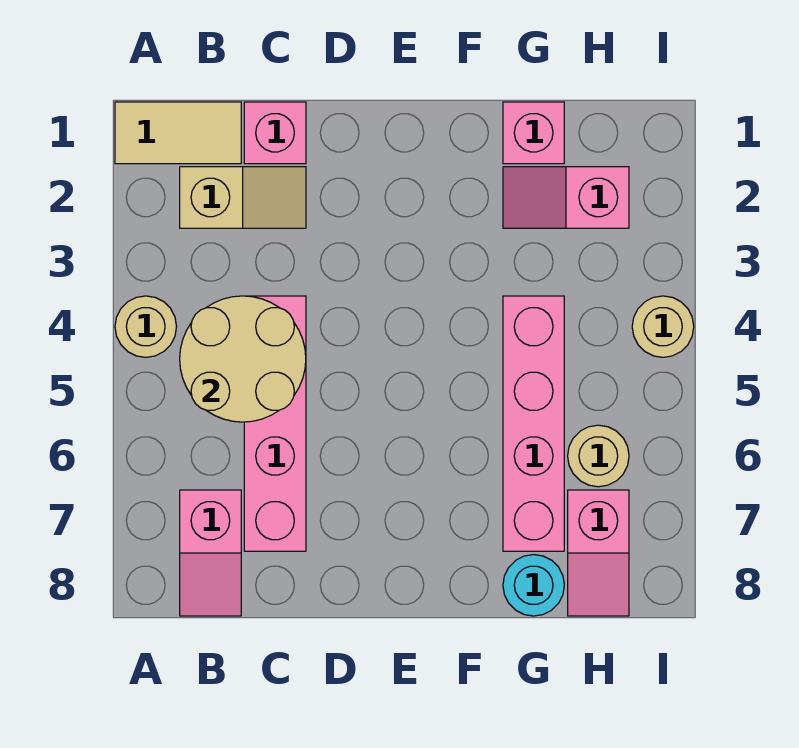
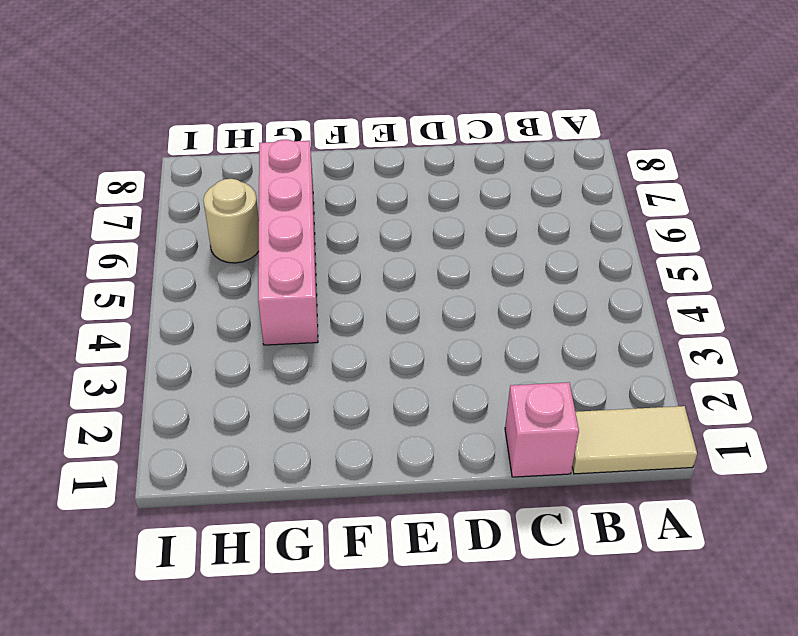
none -> tan round brick A4 level 1
none -> tan slope B2:C2 level 1 top B
none -> pink slope B7:B8 level 1 top 7

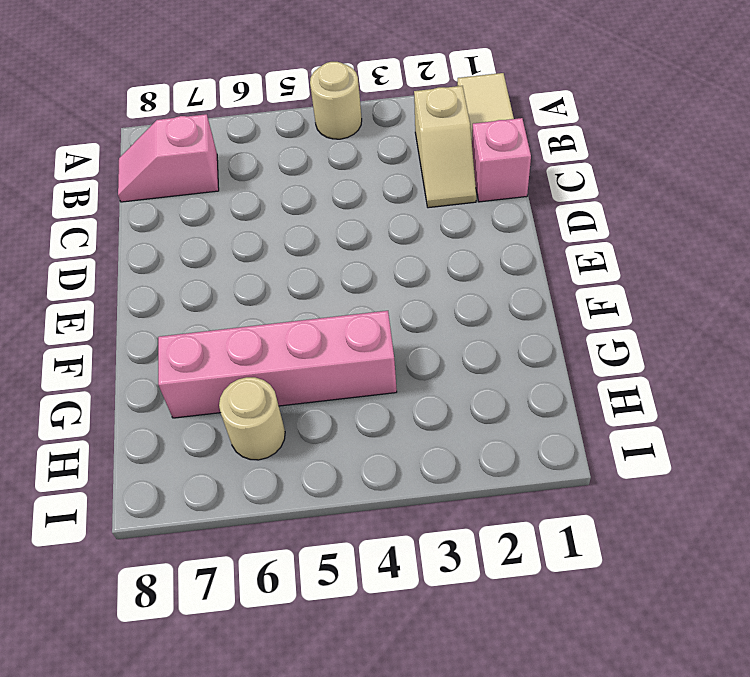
none -> pink brick C4:C7 level 1
none -> pink brick G1 level 1
none -> pink slope G2:H2 level 1 top H

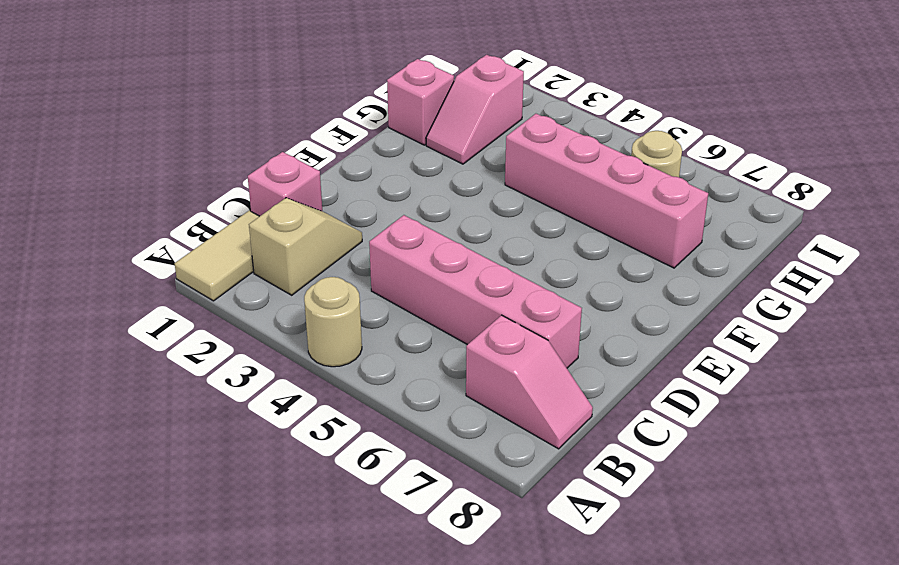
none -> cyan round brick G8 level 1
none -> pink slope H7:H8 level 1 top 7
none -> tan round brick I4 level 1

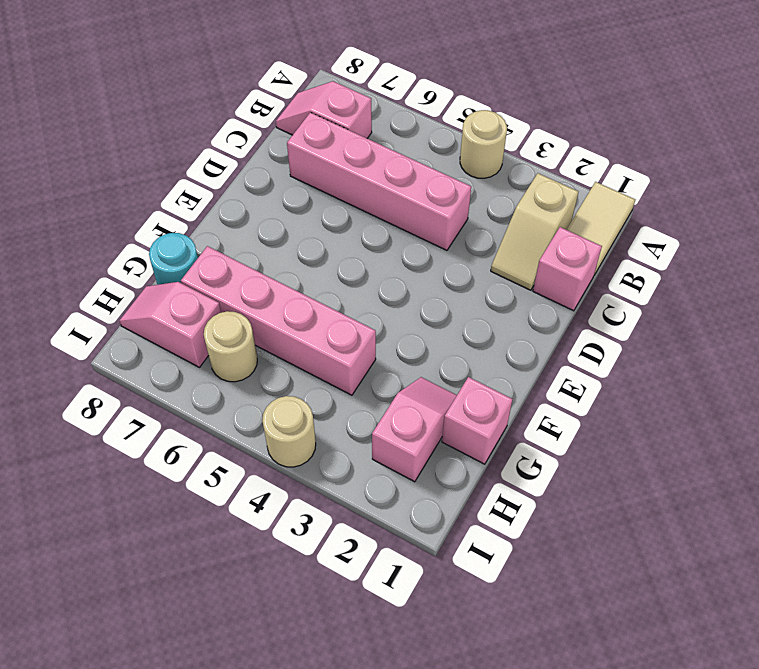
none -> tan round brick B4:C5 level 2

